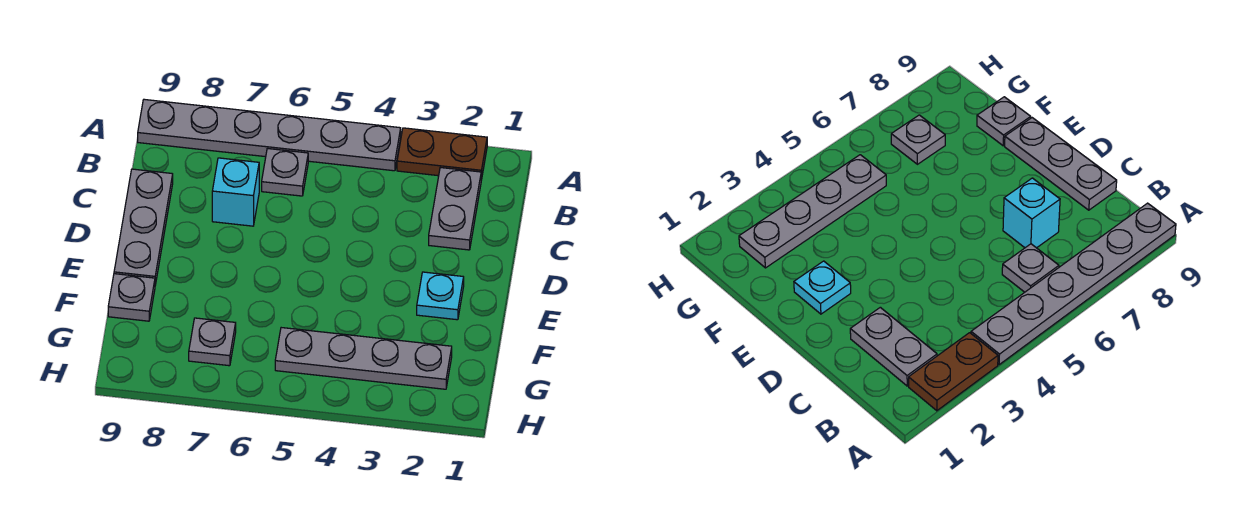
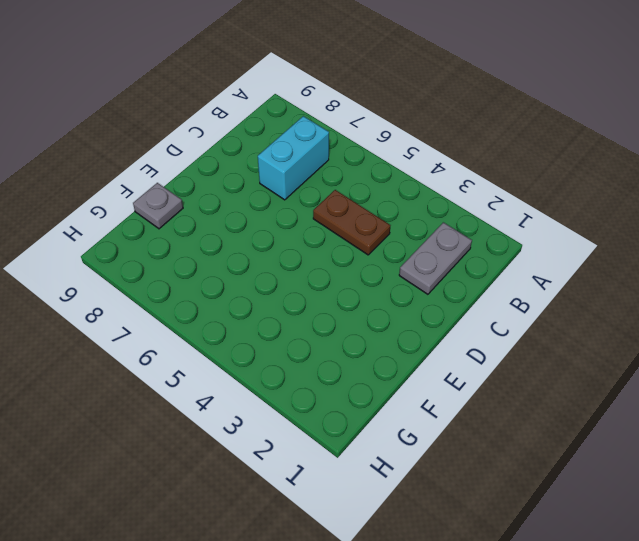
cyan brick B7:C7 level 1 -> cyan brick C7 level 1
brown plate C4:C5 level 1 -> brown plate A2:A3 level 1
none -> grey plate A4:A9 level 1
none -> grey plate B6 level 1

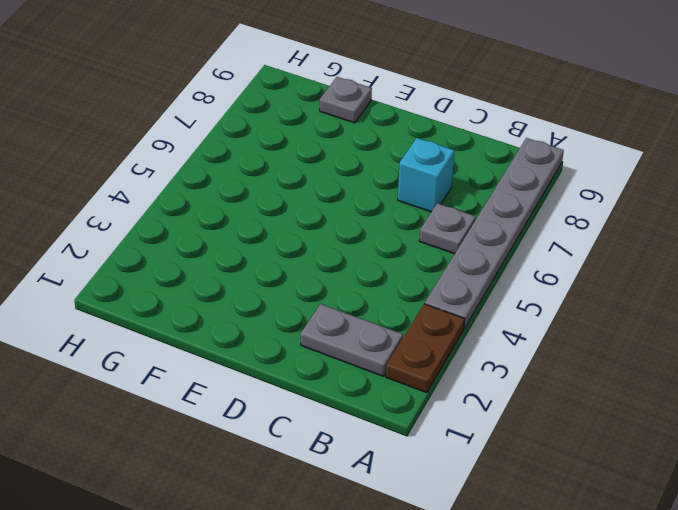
none -> grey plate C9:E9 level 1
none -> cyan plate E2 level 1

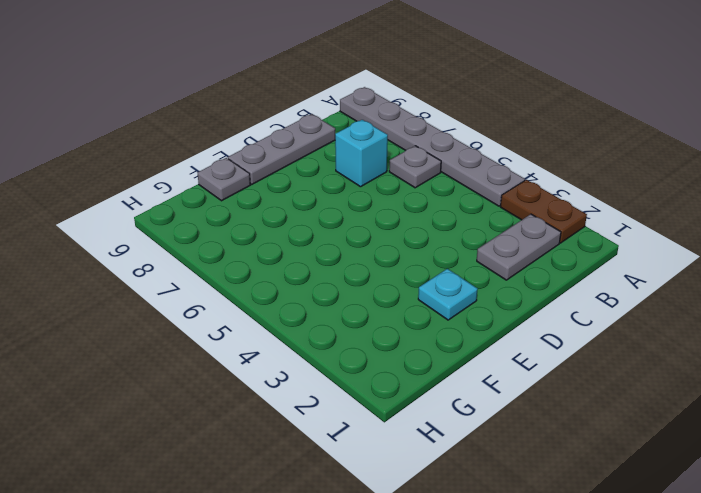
none -> grey plate G2:G5 level 1
none -> grey plate G7 level 1

